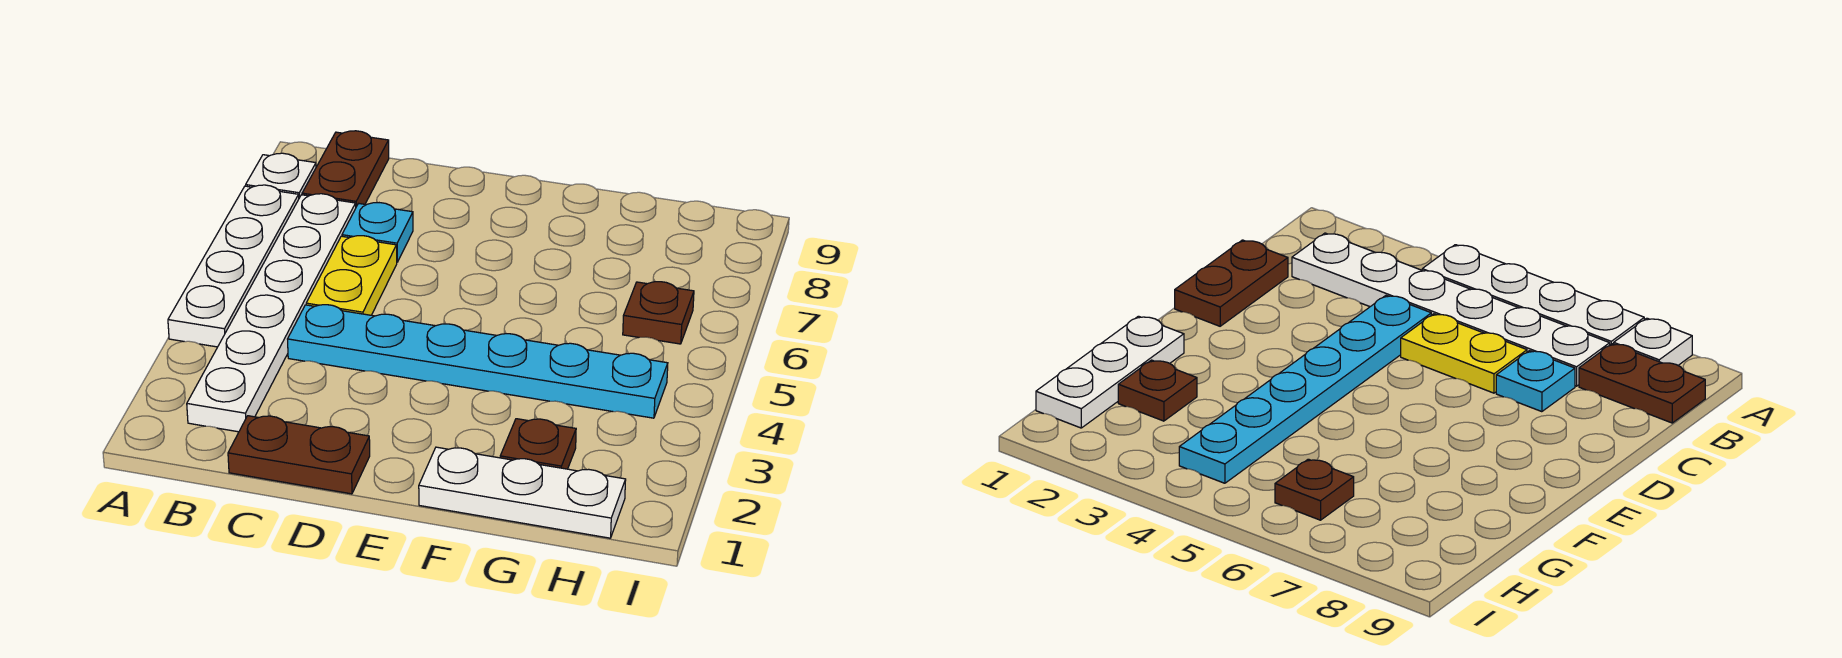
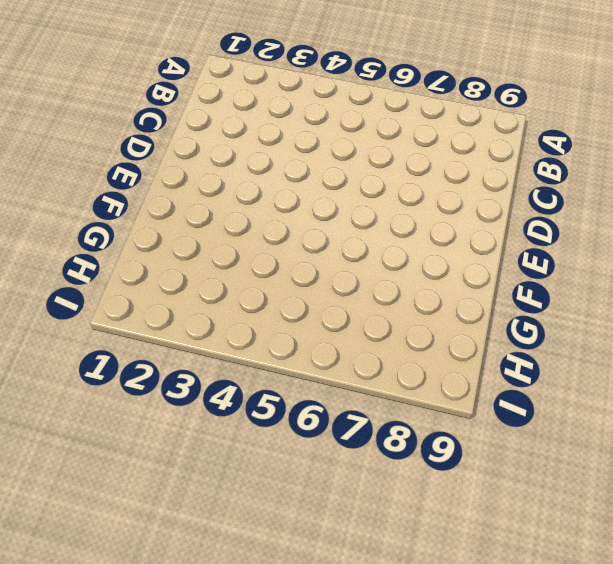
none -> white plate A4:A7 level 1
none -> white plate A8 level 1

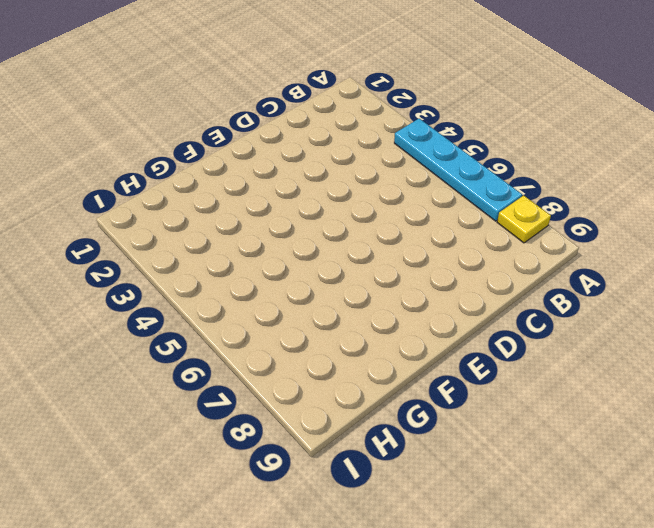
cyan plate A4:A7 level 1 -> white plate A4:A7 level 1
yellow plate A8 level 1 -> white plate A8 level 1
none -> white plate B2:B7 level 1
none -> brown plate B8:B9 level 1

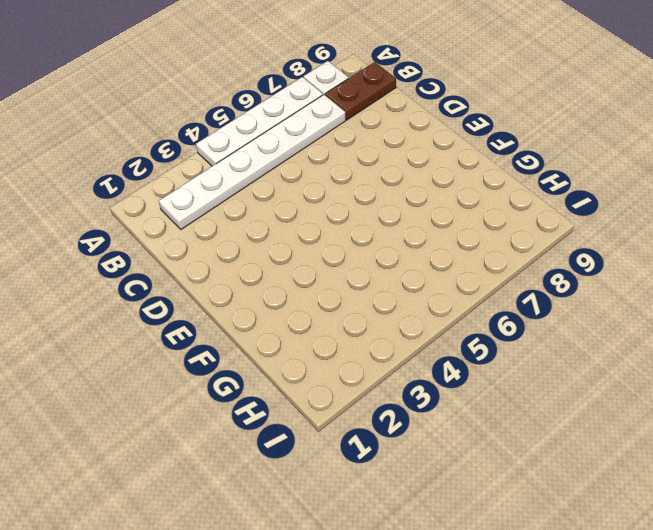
none -> brown plate C1:D1 level 1
none -> cyan plate C4:H4 level 1

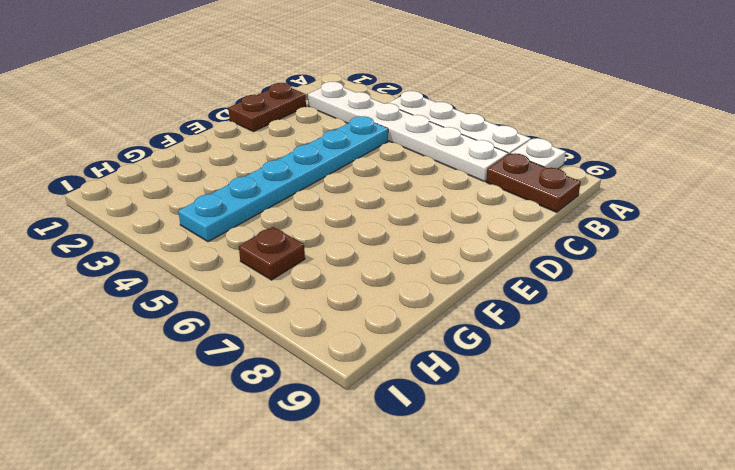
none -> yellow plate C5:C6 level 1
none -> cyan plate C7 level 1

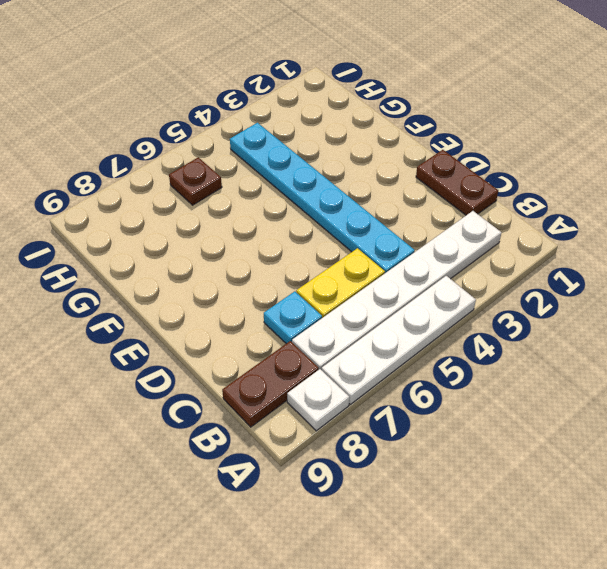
none -> white plate F1:H1 level 1
none -> brown plate G2 level 1

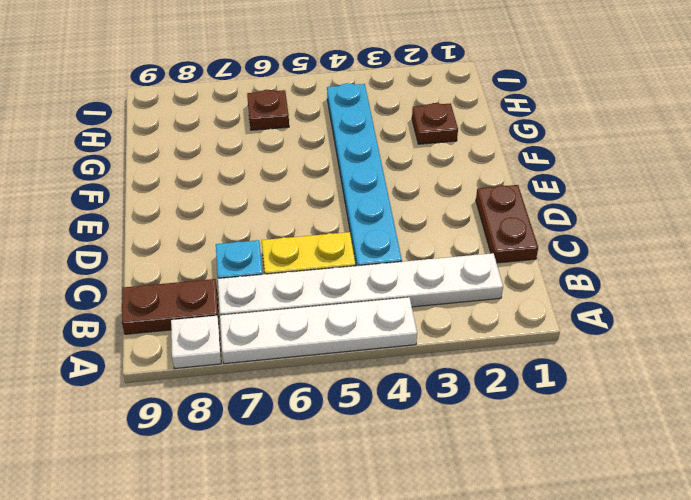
none -> white plate F1:H1 level 1

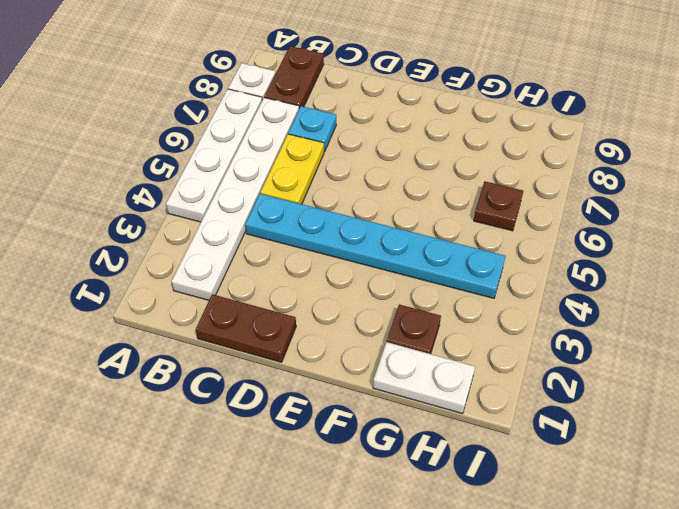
white plate G1:H1 level 1 -> white plate F1:H1 level 1

